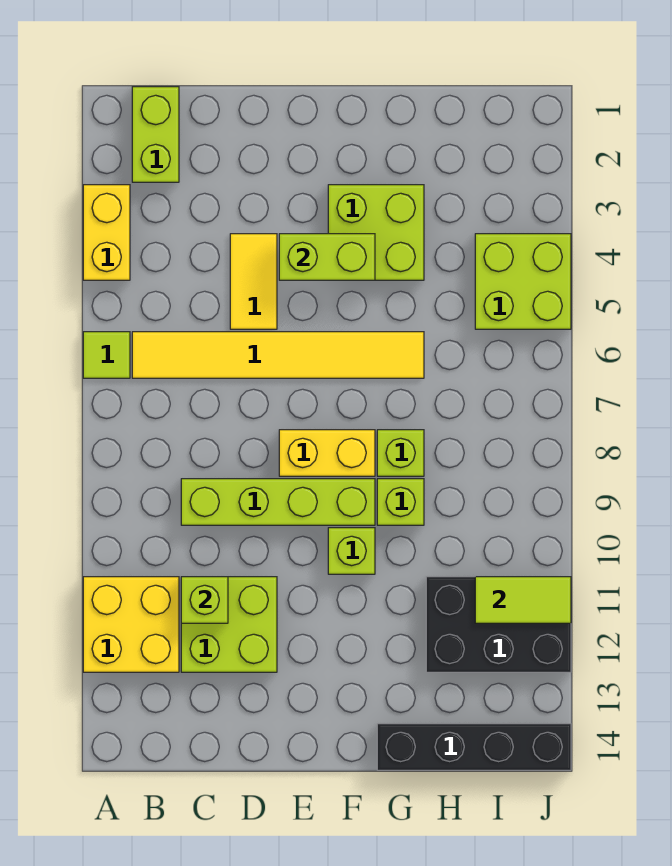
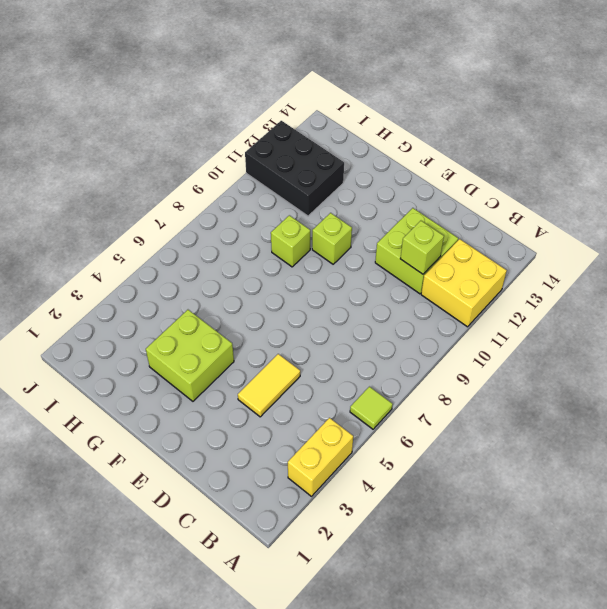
none -> lime brick B1:B2 level 1
none -> yellow tile B6:G6 level 1
none -> lime brick C9:F9 level 1

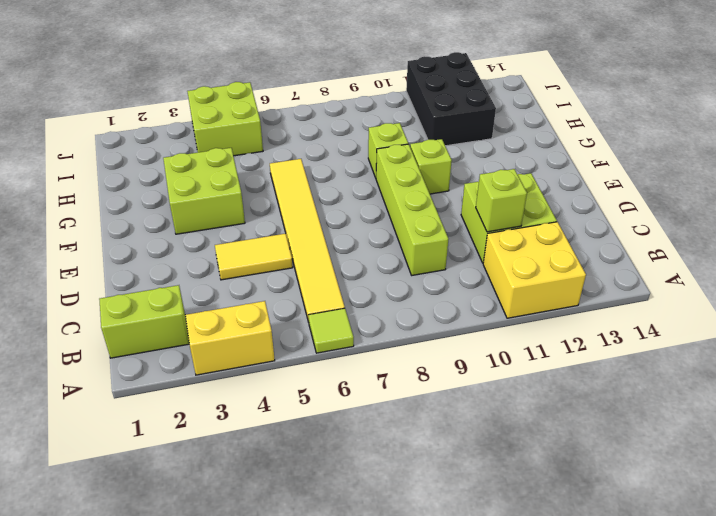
none -> yellow brick E8:F8 level 1
none -> lime brick G8 level 1
none -> black brick G14:J14 level 1

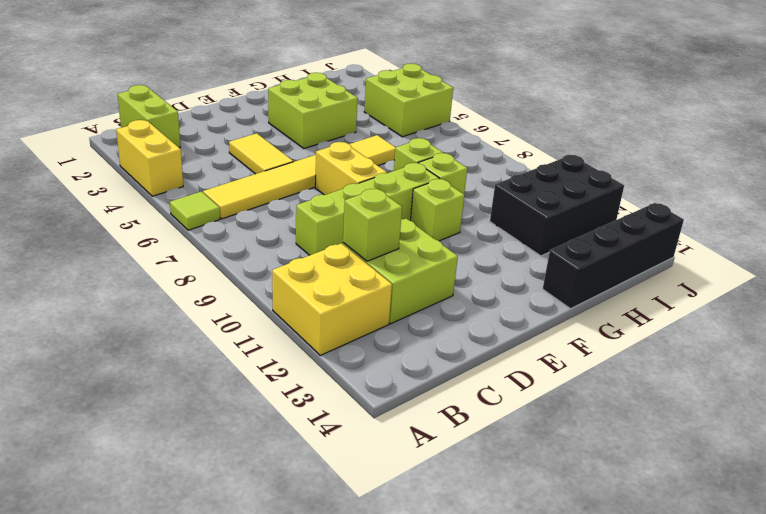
yellow brick E7:E8 level 1 -> yellow brick E8:F8 level 1
none -> lime brick E4:F4 level 2
none -> lime tile I11:J11 level 2

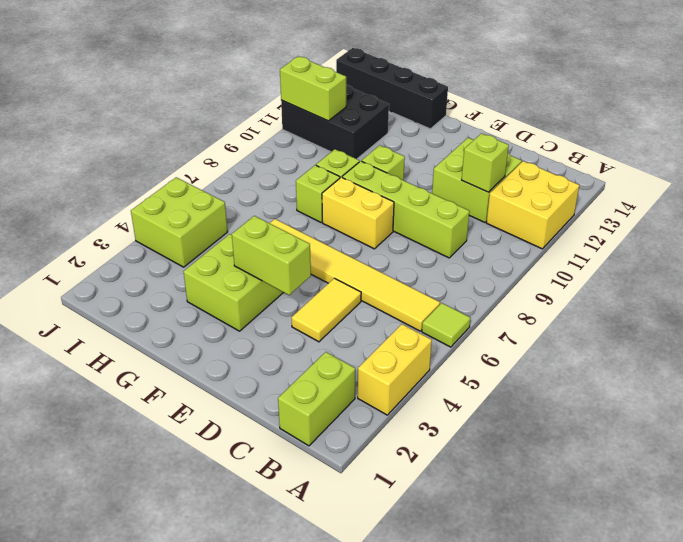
lime brick I11:J11 level 2 -> lime tile I11:J11 level 2

